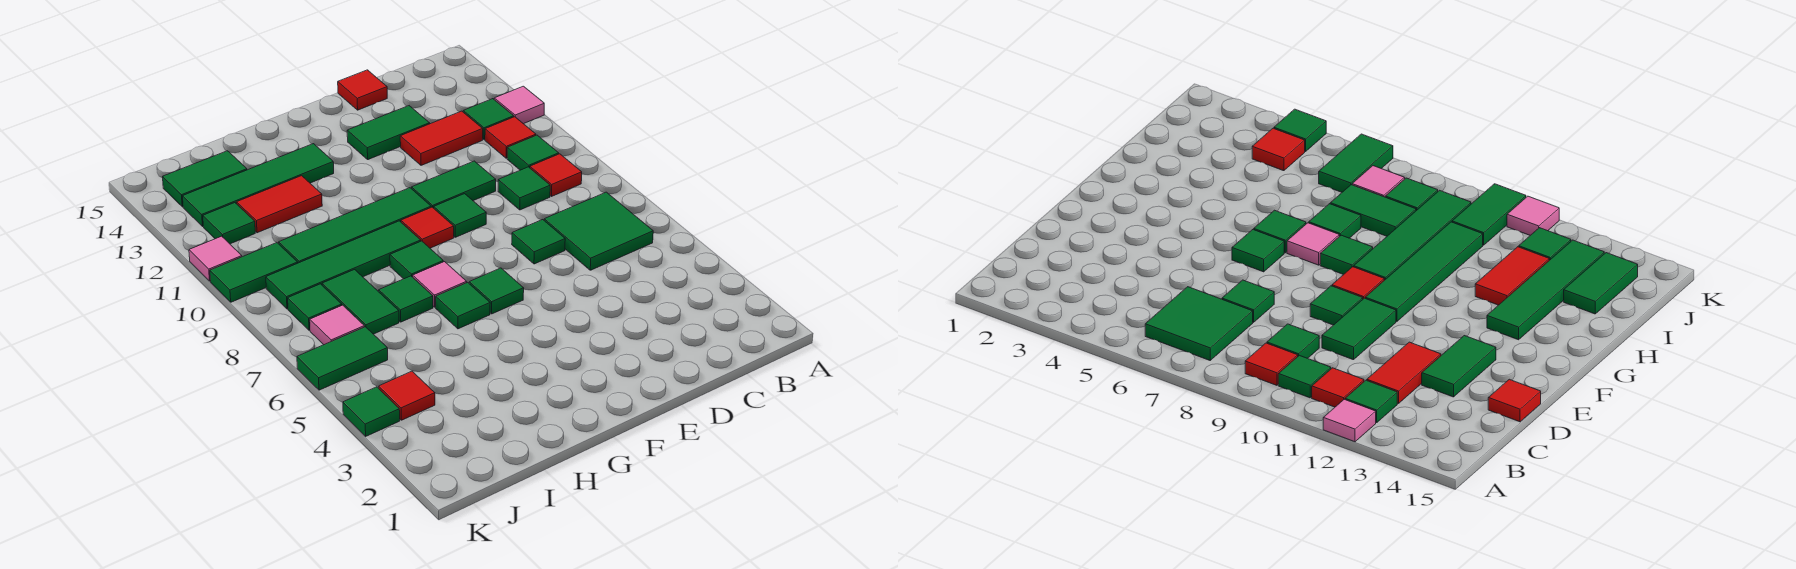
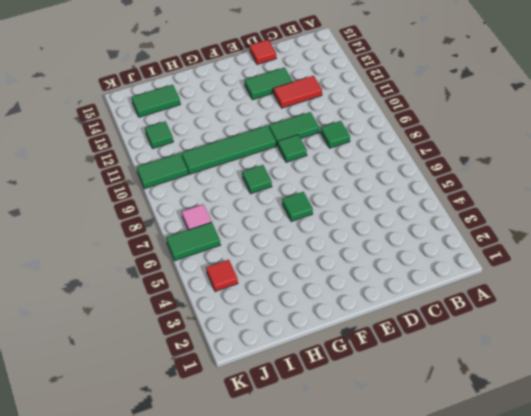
none -> pink tile A12 level 1
none -> green tile B6:C7 level 1
none -> red tile B9 level 1
none -> green tile B10 level 1

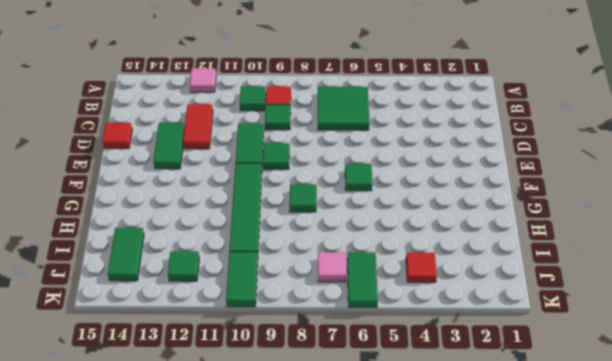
none -> red tile B11 level 1
none -> green tile B12 level 1
none -> green tile D7 level 1
none -> red tile F9 level 1

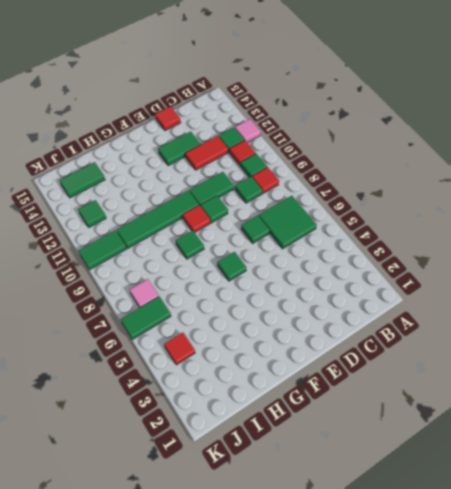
none -> green tile G6 level 1
none -> pink tile G7 level 1
none -> green tile G9:J9 level 1
none -> green tile G13:J13 level 1

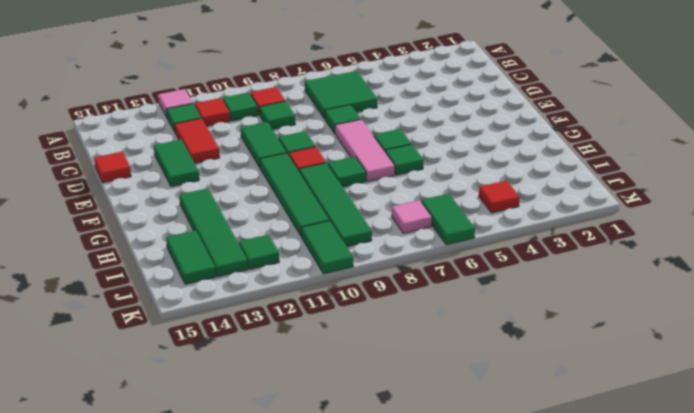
pink tile E7:G7 level 1 -> pink tile G7 level 1
none -> green tile H7 level 1
none -> red tile H12:I12 level 1
none -> green tile I7:I8 level 1
none -> green tile J8 level 1

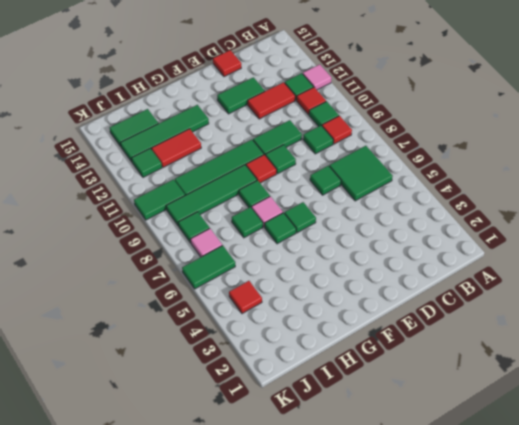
none -> green tile I7:I8 level 1
none -> green tile K4 level 1
none -> pink tile K11 level 1

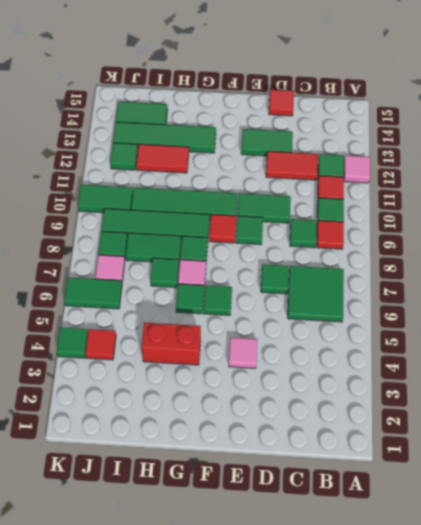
pink tile E4 level 1 -> pink tile K11 level 1
red brick G4:H4 level 1 -> none
green tile H8:I8 level 1 -> green tile I7:I8 level 1

